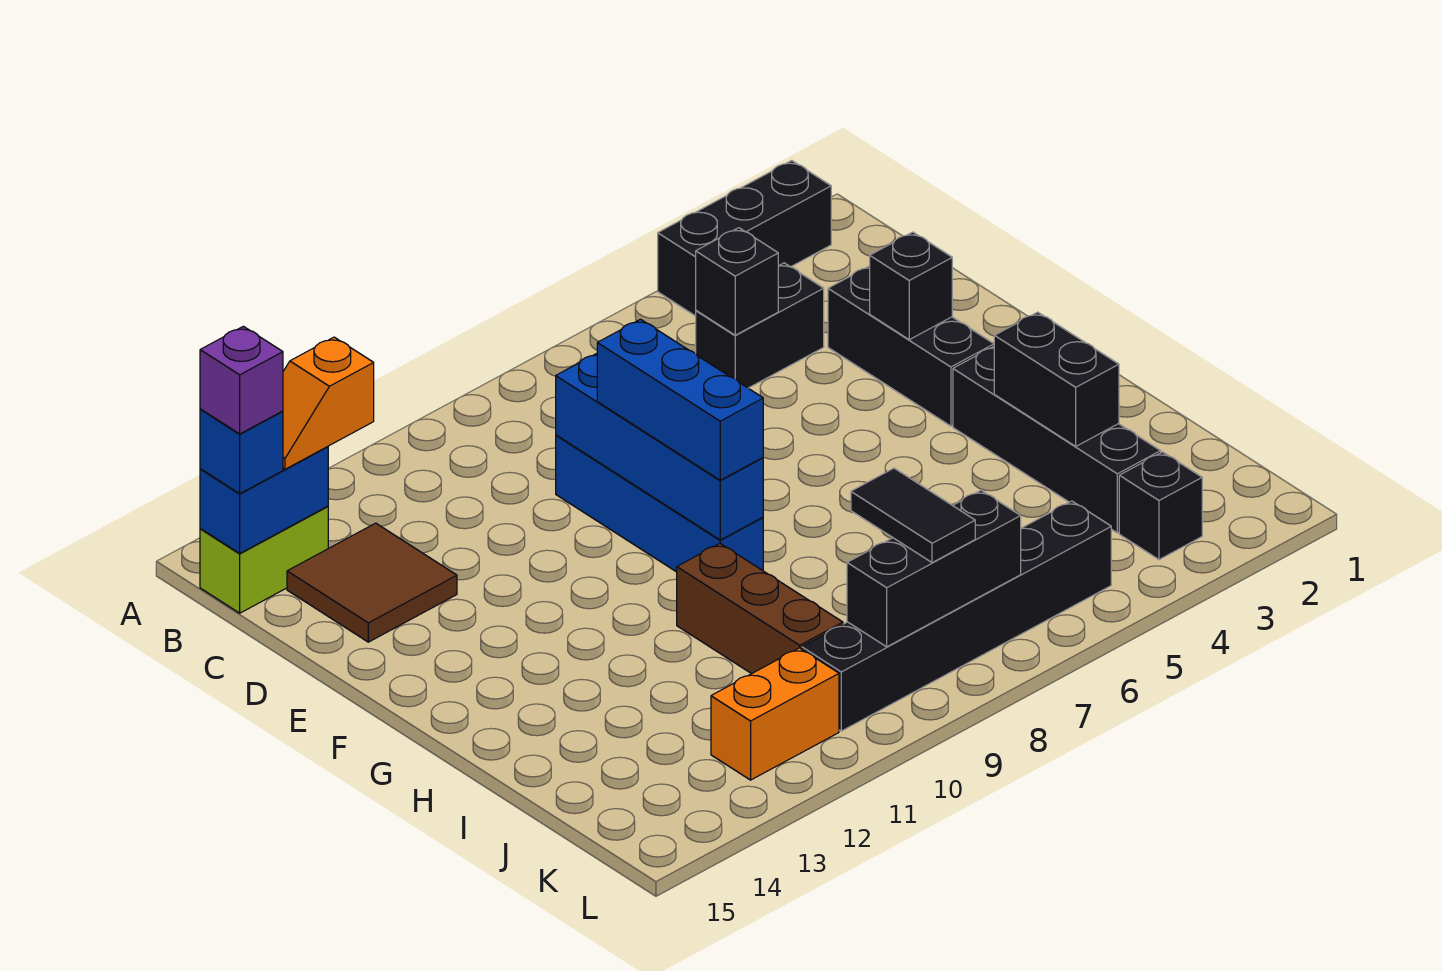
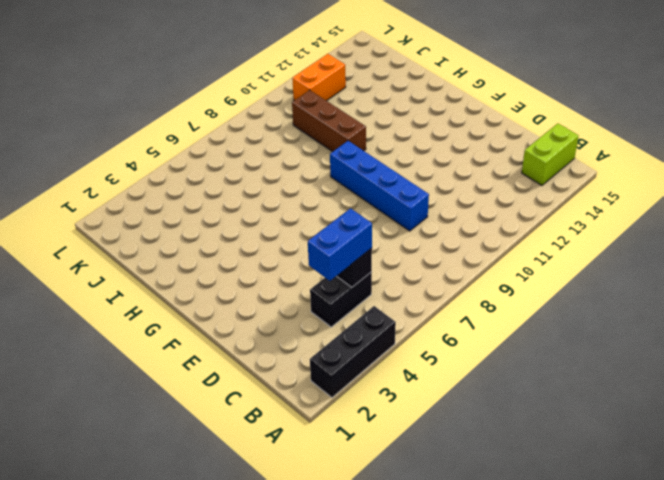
blue brick C4:C5 level 3 -> blue brick B14:B15 level 2
none -> brown tile C13:D14 level 1
none -> black brick D3:F3 level 1
none -> black brick G3:J3 level 1

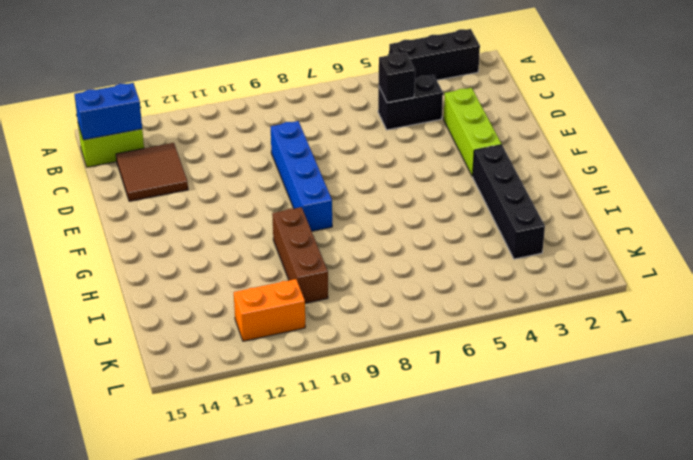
lime brick D3:F3 level 1 -> black brick D3:F3 level 1
none -> black brick K3 level 1
none -> black brick K5:K10 level 1
none -> blue brick D9:G9 level 2

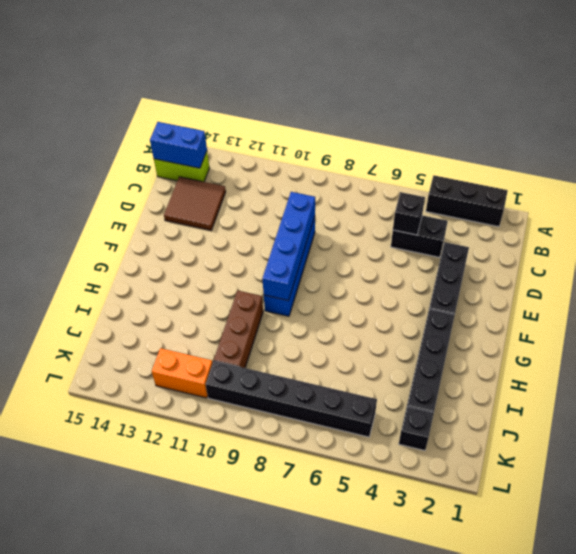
none -> black brick E3 level 2
none -> black brick H3:I3 level 2
none -> black brick K7:K9 level 2

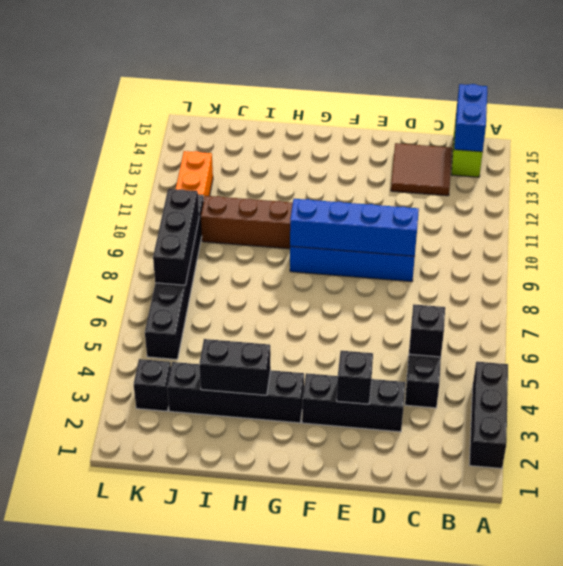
none -> orange slope B13:B14 level 3 top 13
none -> blue brick B15 level 3
none -> blue brick E9:G9 level 3

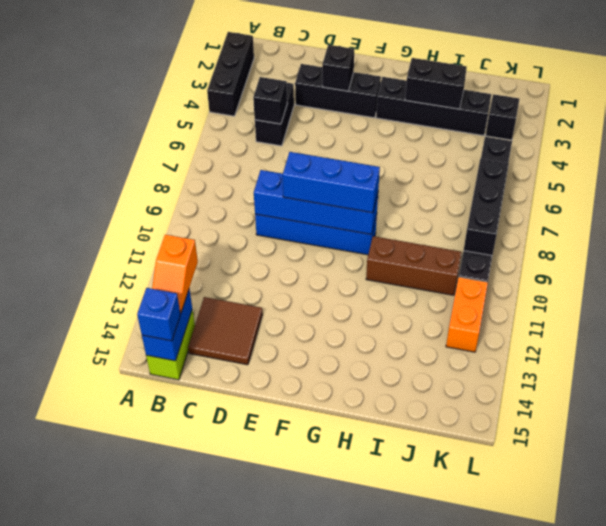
none -> black tile J8:K8 level 3
none -> purple brick B15 level 4

